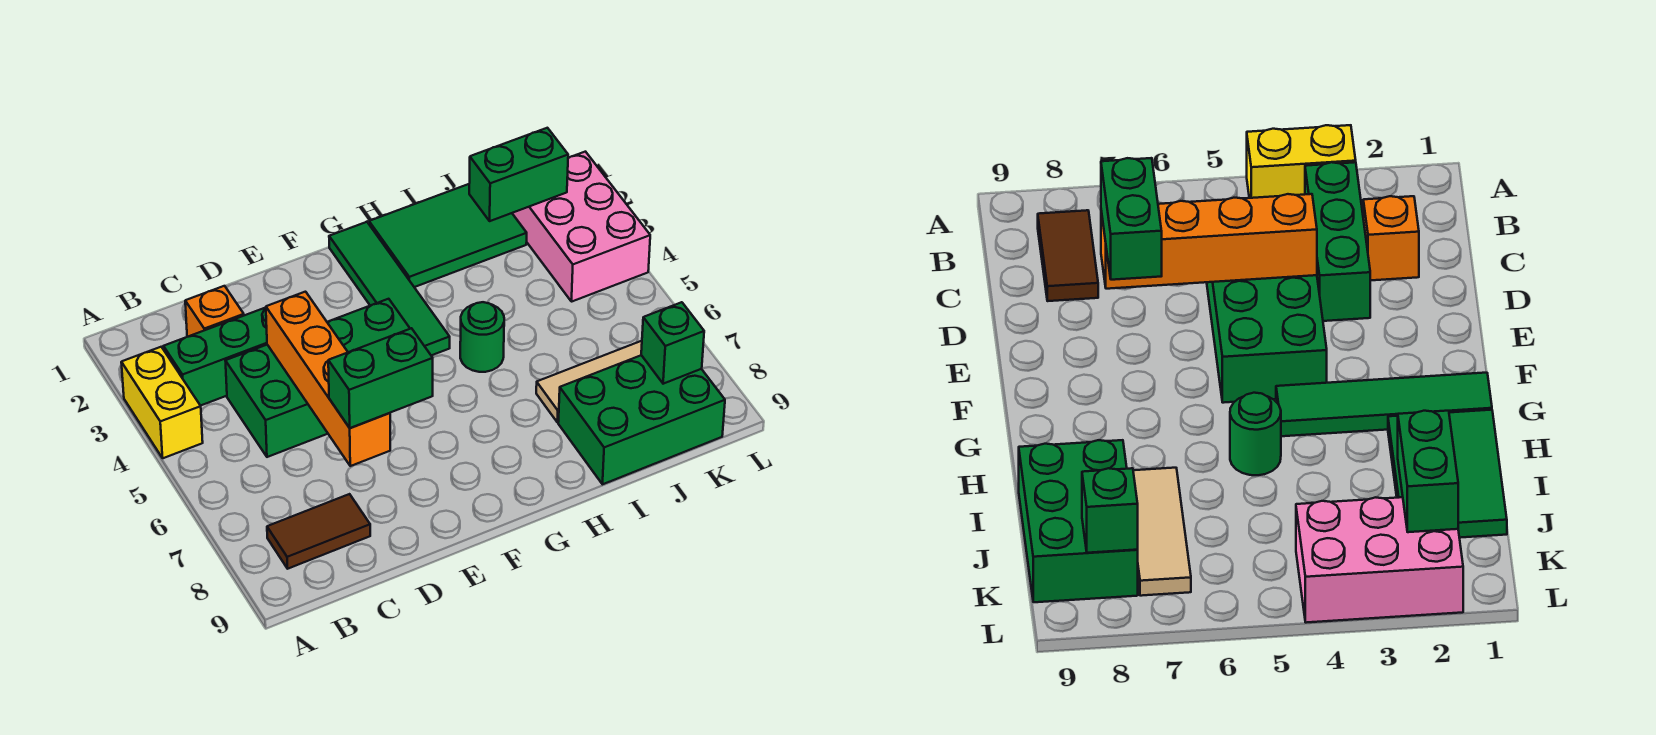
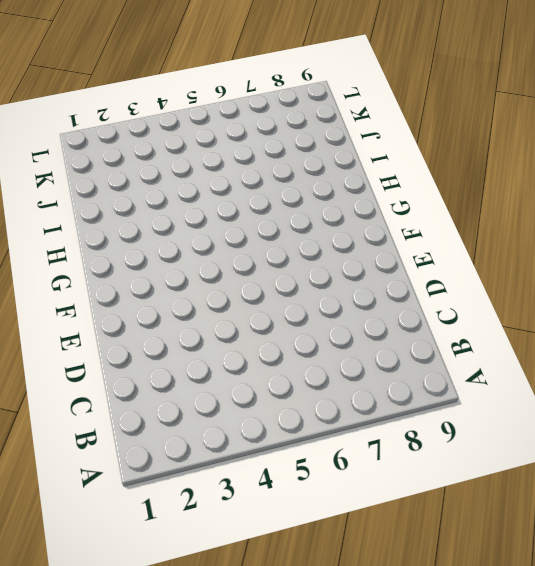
none -> yellow brick A3:A4 level 1
none -> green brick B3:D3 level 1
none -> brown tile B8:C8 level 1

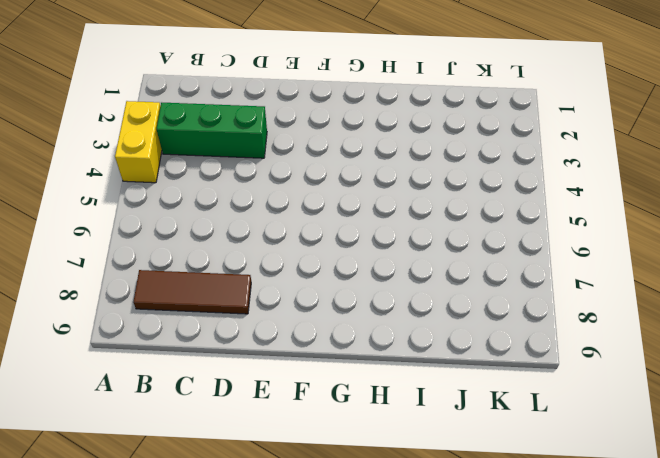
brown tile B8:D8 level 1 -> brown tile B8:C8 level 1
none -> orange brick C2 level 1
none -> green brick C4:F5 level 1
none -> green tile G1:G4 level 1

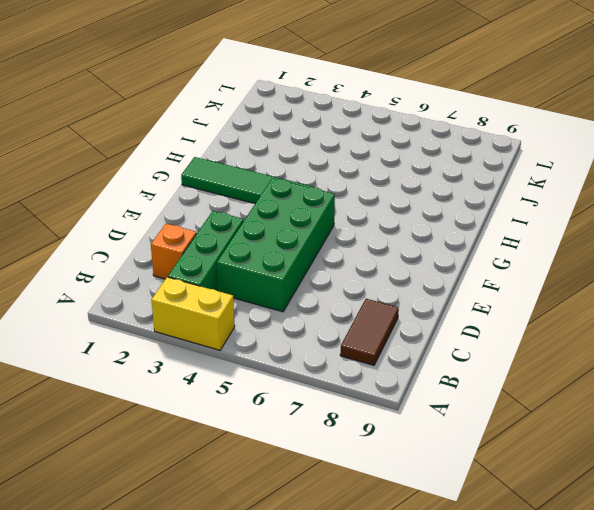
none -> green tile H1:J2 level 1
none -> green round brick H5 level 1
none -> tan tile I7:K7 level 1

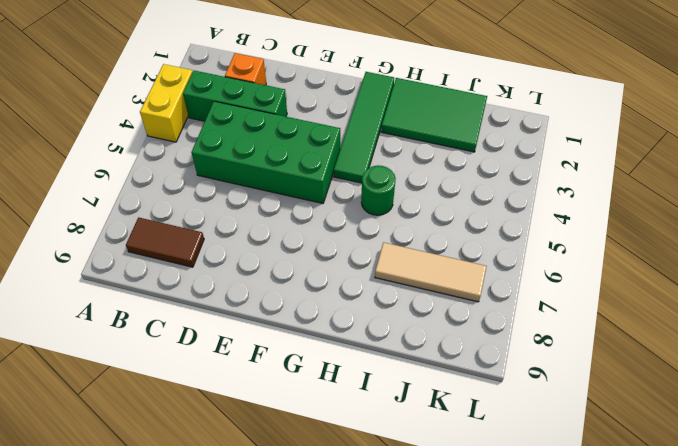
none -> green brick I8:K9 level 1
none -> pink brick K2:L4 level 1
none -> orange brick D4:D7 level 2

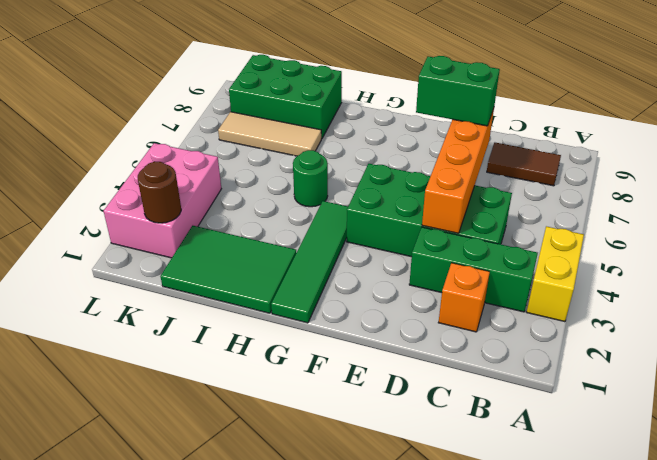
brown round brick K2 level 2 -> green brick J2:K2 level 2
none -> green brick K8 level 2

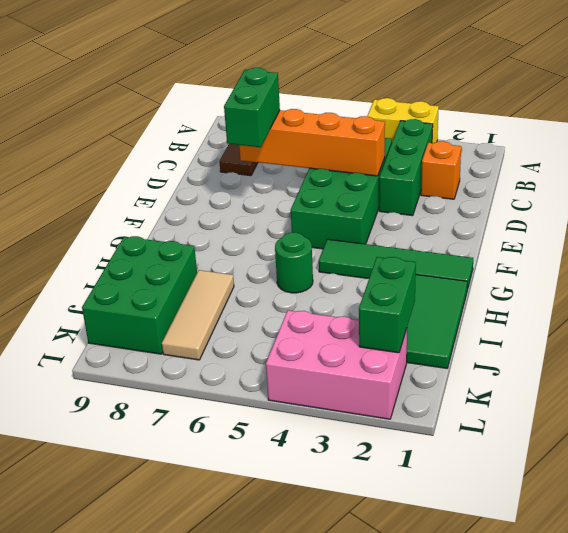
none -> green brick K8 level 2

